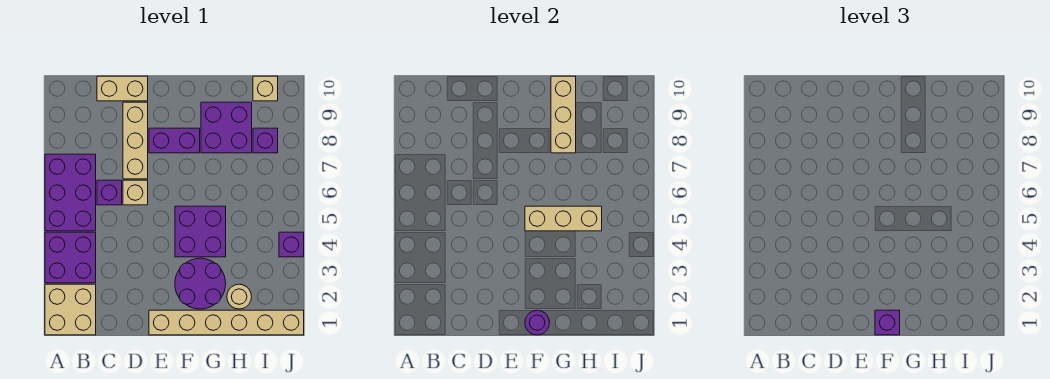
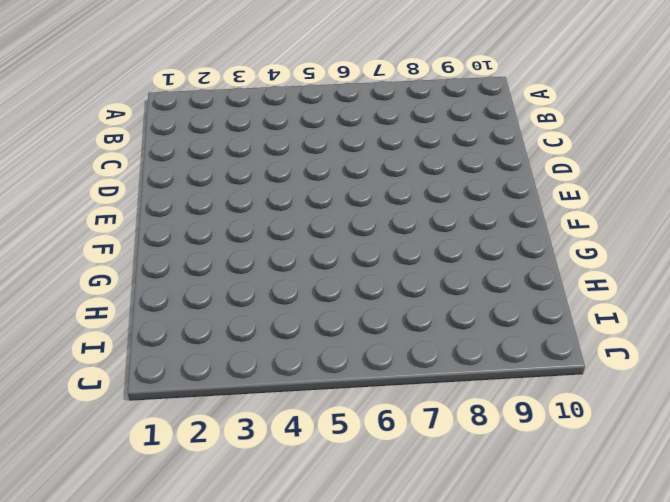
none -> tan brick A1:B2 level 1
none -> purple brick A3:B4 level 1
none -> purple brick A5:B7 level 1

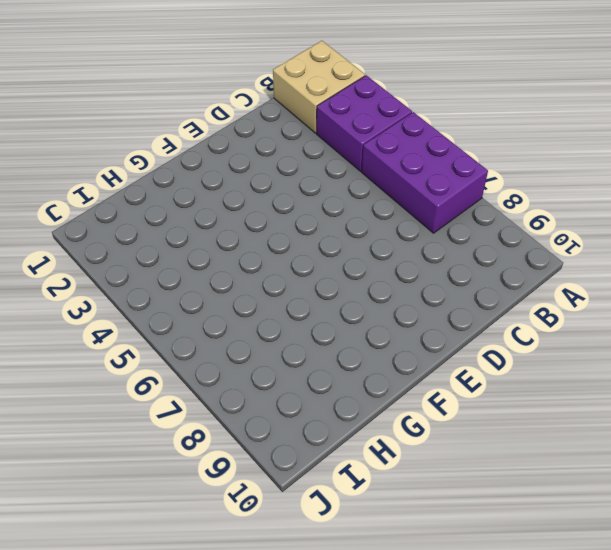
none -> purple brick C6 level 1
none -> tan brick C10:D10 level 1
none -> tan brick D6 level 1

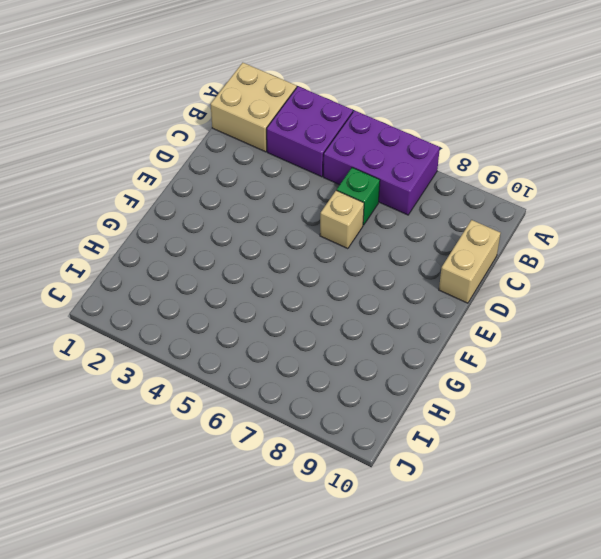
green brick C6 level 1 -> purple brick C6 level 1
none -> tan brick D7:D9 level 1
none -> tan brick E1:J1 level 1
none -> purple brick E8:F8 level 1

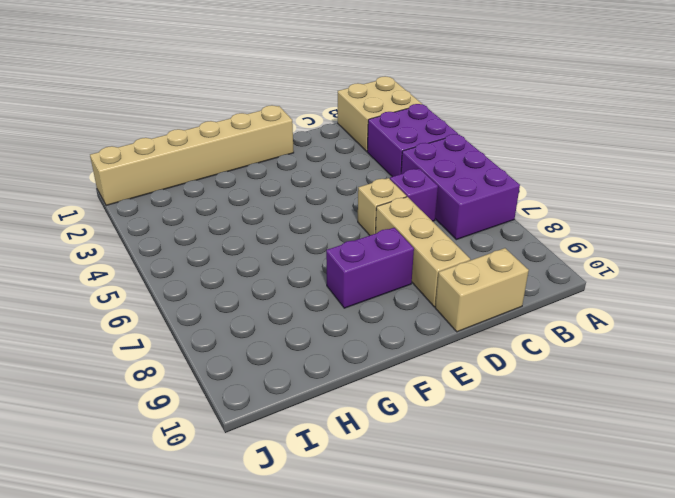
none -> purple round brick F2:G3 level 1
none -> purple brick F4:G5 level 1
none -> purple brick G8:H9 level 1

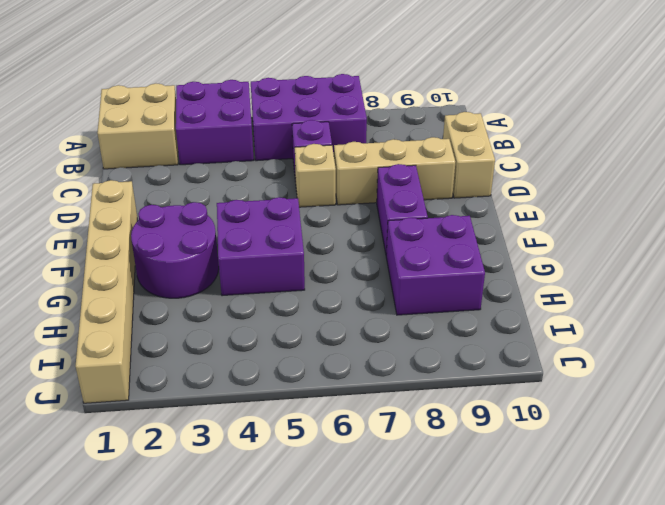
none -> tan round brick H2 level 1
none -> purple brick I8 level 1
none -> tan brick I10 level 1

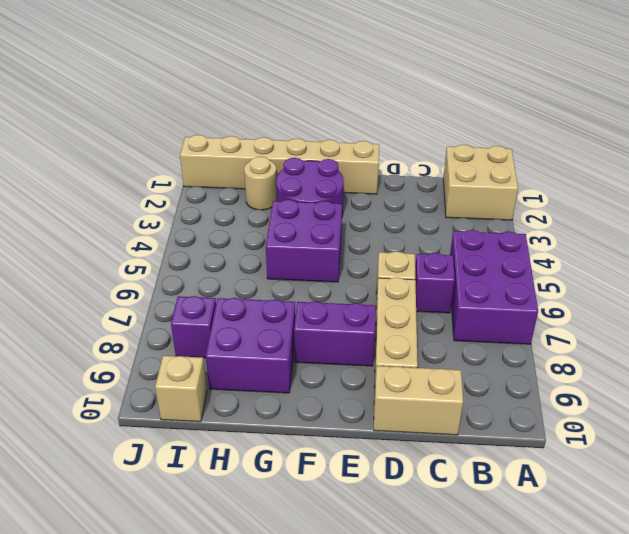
none -> purple brick A3:B4 level 1
none -> purple brick J4 level 1
none -> purple round brick F1 level 2

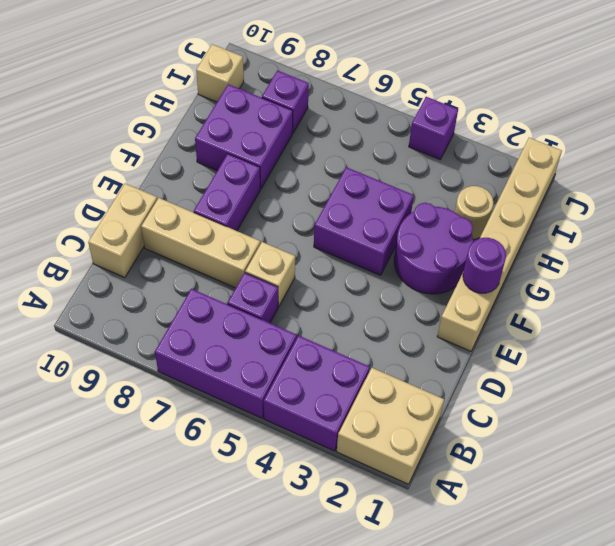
none -> tan brick F5:H5 level 2
none -> tan brick G8:G10 level 2
none -> purple brick F1 level 3

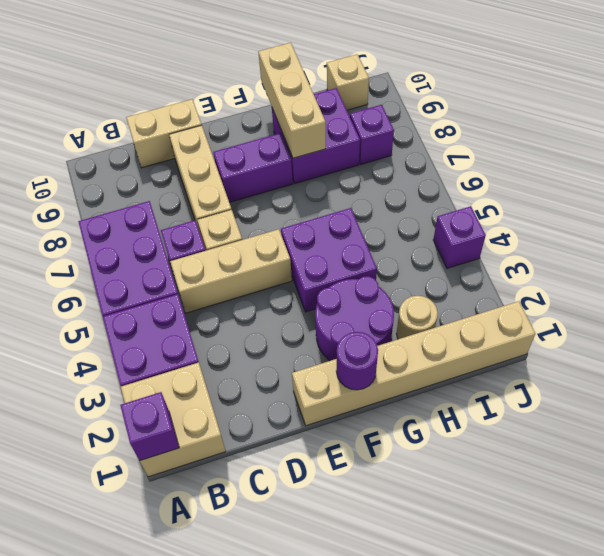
purple brick A1 level 2 -> purple brick F1 level 3
tan brick C5:E5 level 1 -> tan brick F5:H5 level 2

